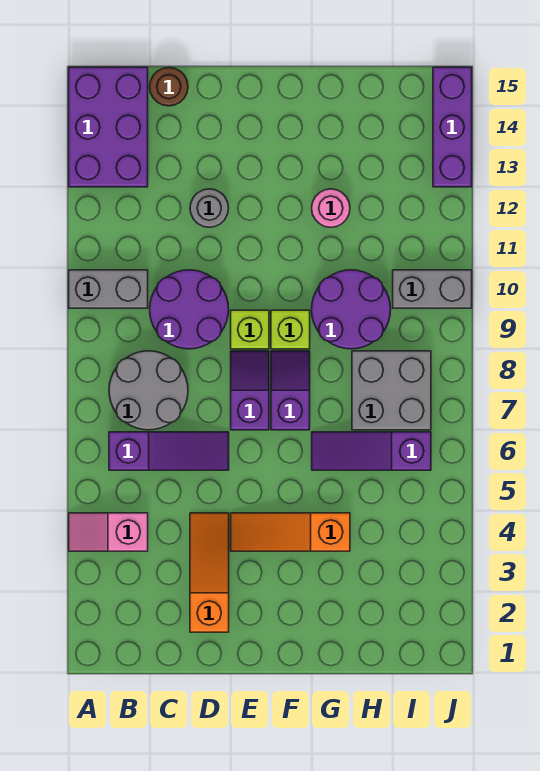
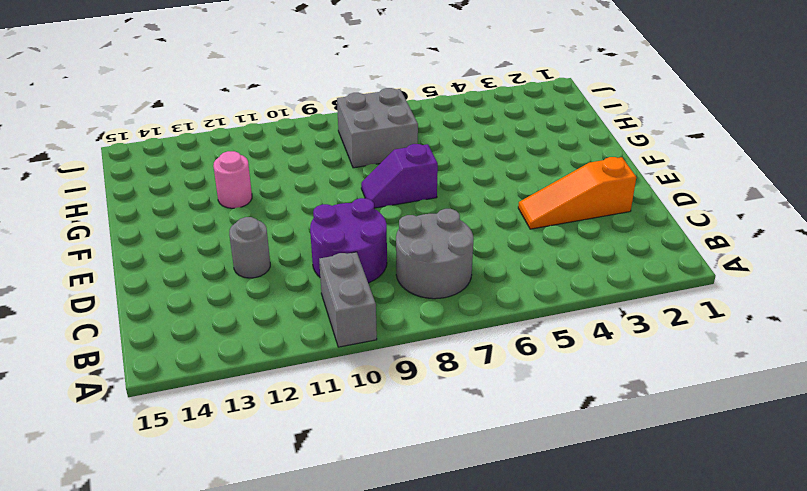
none -> pink slope A4:B4 level 1 top B
none -> purple brick A13:B15 level 1
none -> purple slope B6:D6 level 1 top B

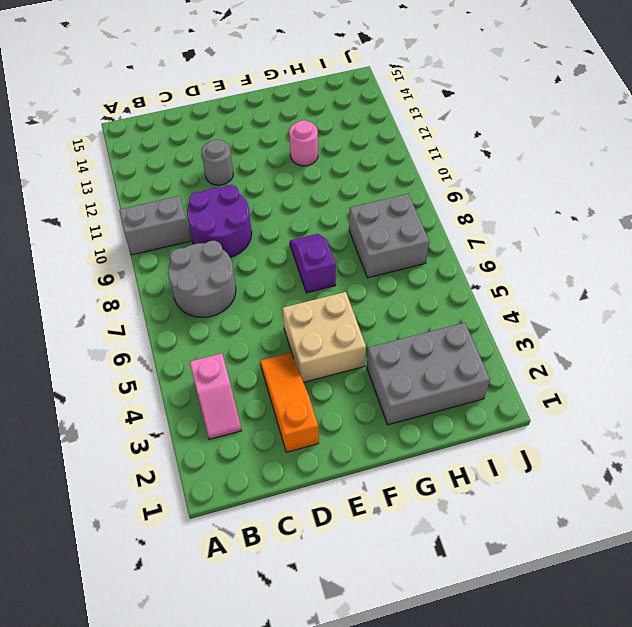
pink slope B3:B4 level 1 top 4 -> pink slope A4:B4 level 1 top B
tan brick E4:F5 level 1 -> orange slope E4:G4 level 1 top G
grey brick G2:I3 level 1 -> none
none -> purple brick A13:B15 level 1
none -> purple slope B6:D6 level 1 top B
none -> brown round brick C15 level 1

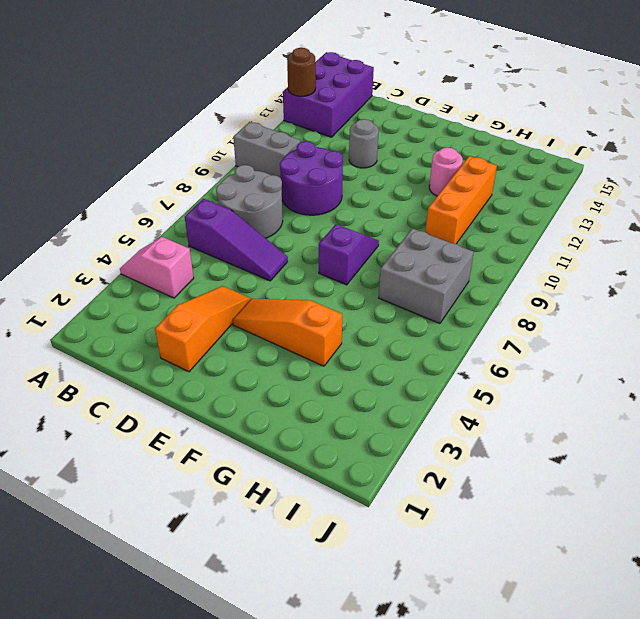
brown round brick A13 level 2 -> brown round brick C15 level 1
orange brick H10:H12 level 1 -> purple round brick G9:H10 level 1
none -> purple slope E7:E8 level 1 top 7
none -> lime brick E9 level 1
none -> lime brick F9 level 1

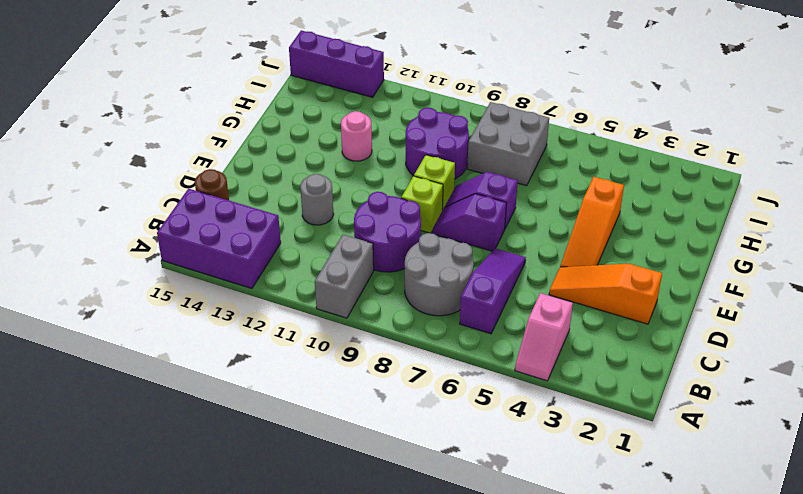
none -> purple slope G6:I6 level 1 top I
none -> grey brick I10:J10 level 1

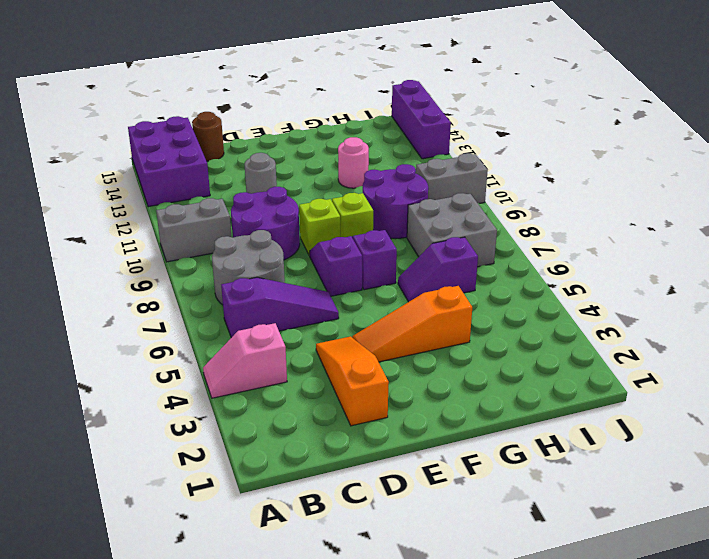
purple slope G6:H6 level 1 top H -> purple slope G6:I6 level 1 top I

